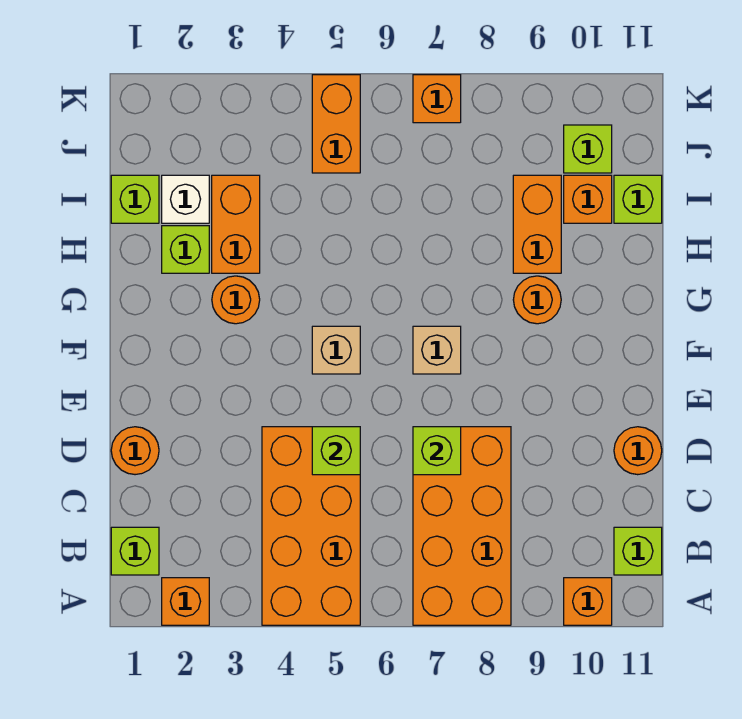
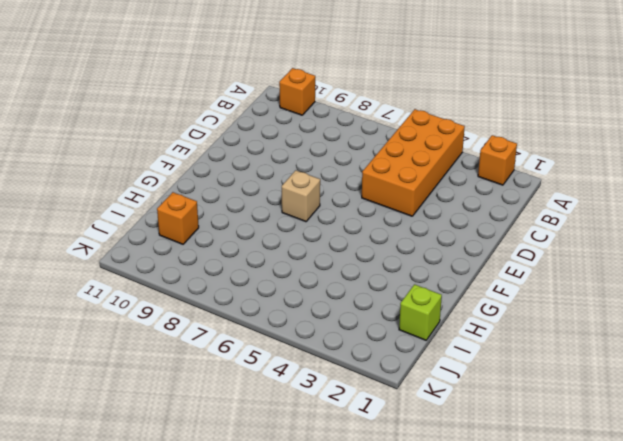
none -> orange brick A7:D8 level 1
none -> lime brick B1 level 1
none -> lime brick B11 level 1

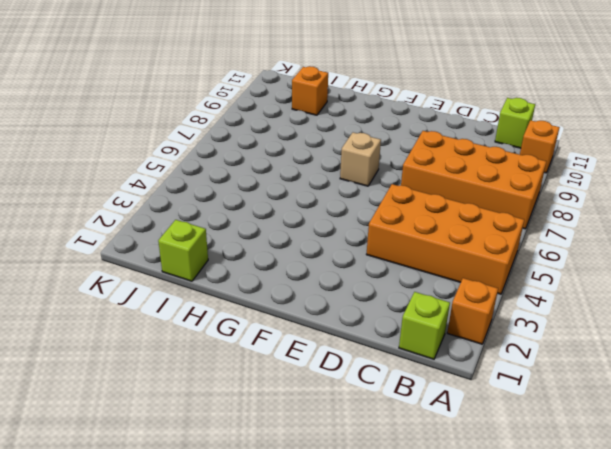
none -> orange round brick D1 level 1
none -> orange round brick D11 level 1
none -> tan brick F5 level 1

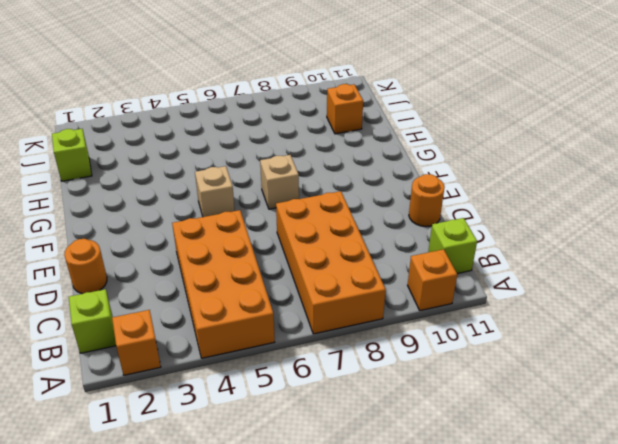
none -> orange round brick G3 level 1
none -> orange round brick G9 level 1
none -> lime brick H2 level 1

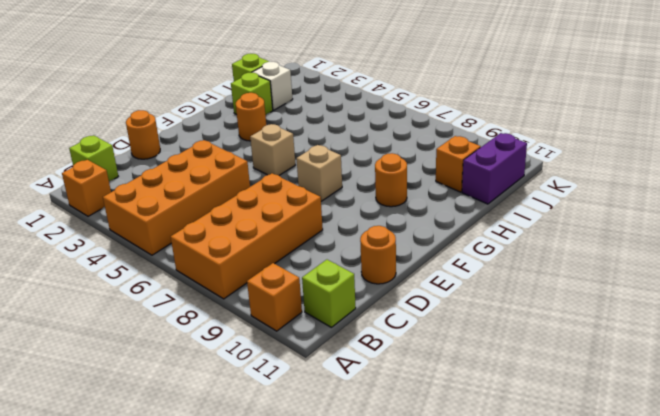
purple brick I11:J11 level 1 -> lime brick I11 level 1
none -> orange brick H3:I3 level 1
none -> orange brick H9:I9 level 1
none -> orange brick J5:K5 level 1

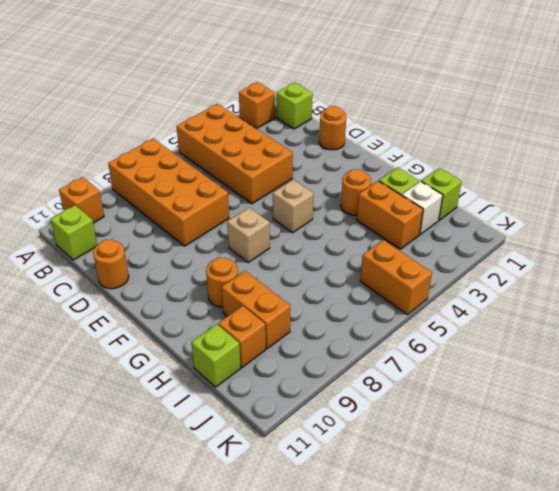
none -> lime brick J10 level 1
none -> orange brick K7 level 1
none -> lime brick D5 level 2

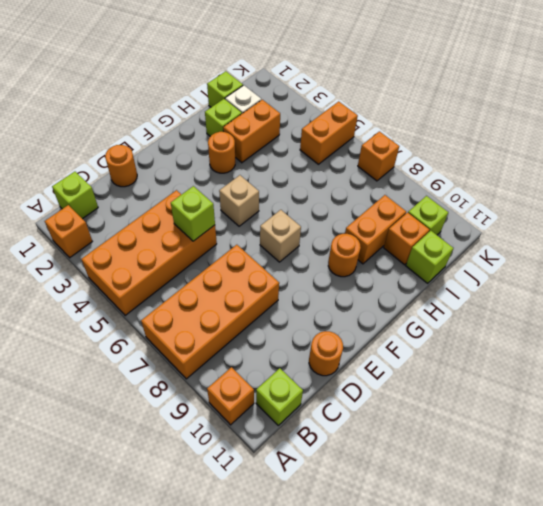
none -> lime brick D7 level 2

